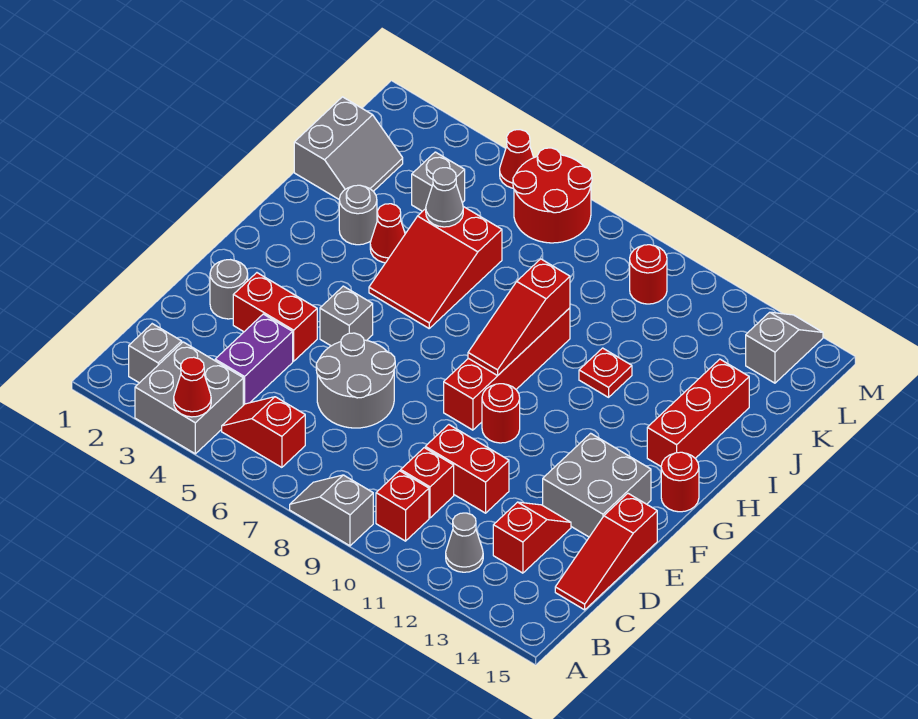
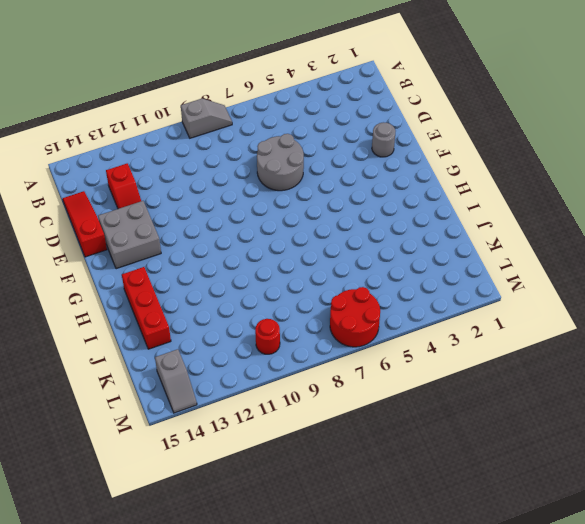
none -> grey brick A3:B4 level 1
none -> grey brick B2 level 1
none -> red slope B5:B6 level 1 top 6
none -> red brick B10 level 1

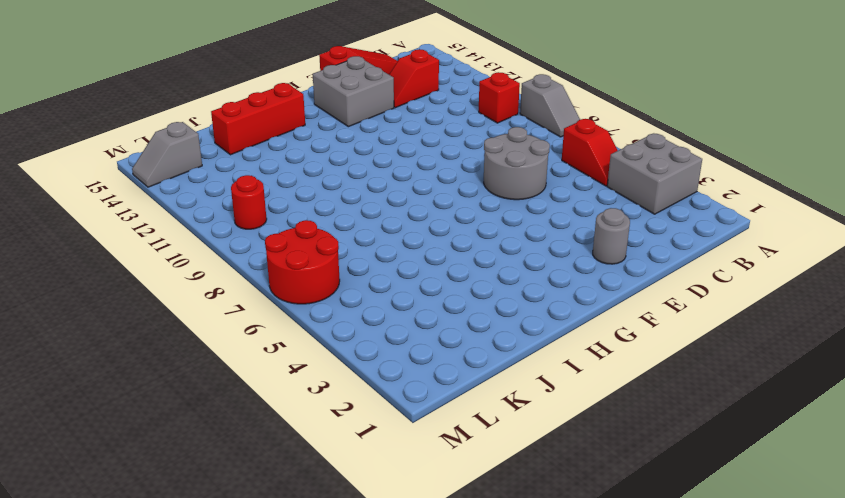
none -> grey brick B2 level 1
none -> grey cone B12 level 1
none -> purple brick C4:D4 level 1
none -> red brick C10 level 1

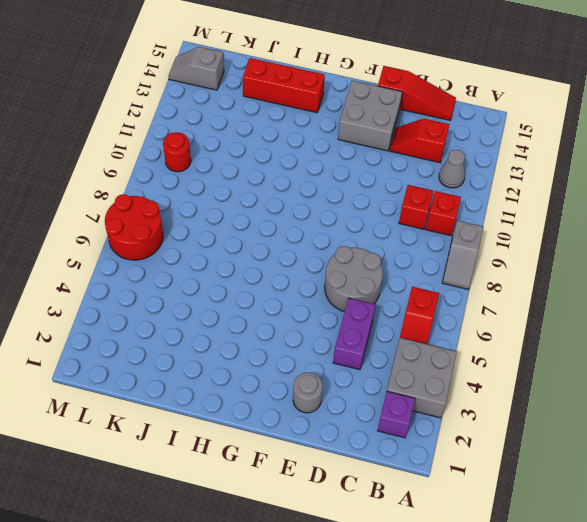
purple brick B2 level 1 -> grey brick B2 level 1
purple brick D4:D5 level 1 -> purple brick C4:D4 level 1
none -> red brick D10:D11 level 1
none -> red brick E3:E4 level 1
none -> grey brick F5 level 1
none -> red brick F9:I9 level 1

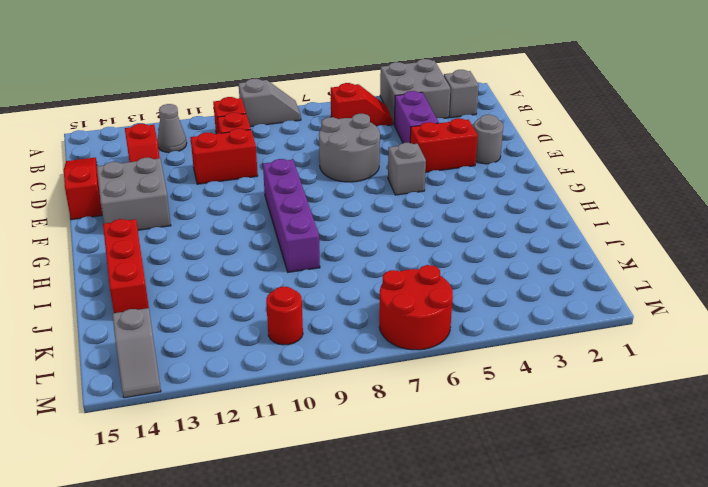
purple brick F9:I9 level 1 -> red brick F9:I9 level 1
none -> red round brick F10 level 1
none -> red round brick G15 level 1
none -> red slope H5:J6 level 1 top J
none -> grey round brick I3 level 1

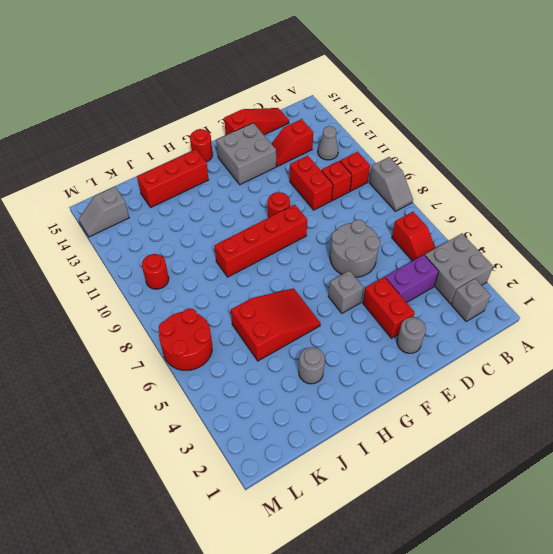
none -> red cone I4 level 1
none -> red plate I11 level 1
none -> grey slope J1:K2 level 1 top 1
none -> grey brick K4 level 1

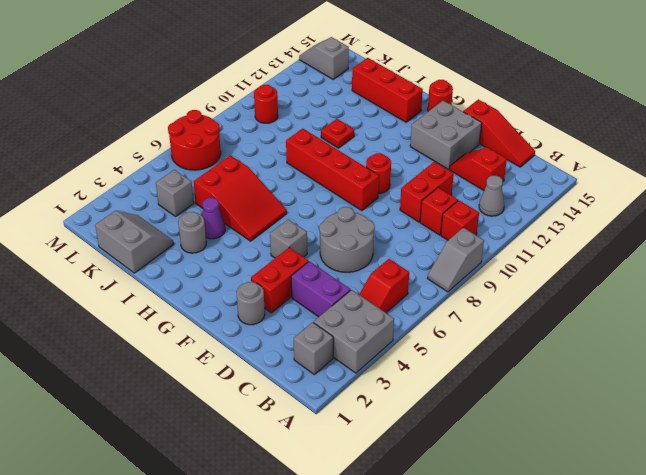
purple cone I4 level 1 -> red cone I4 level 1
none -> red cone M5 level 1
none -> red cone A4 level 2
none -> red slope G9:I9 level 2 top I
none -> grey cone J5 level 2

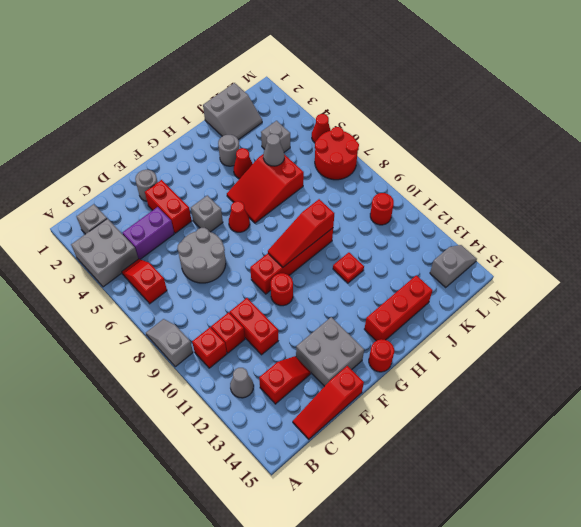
red cone G6 level 1 -> red cone A4 level 2

